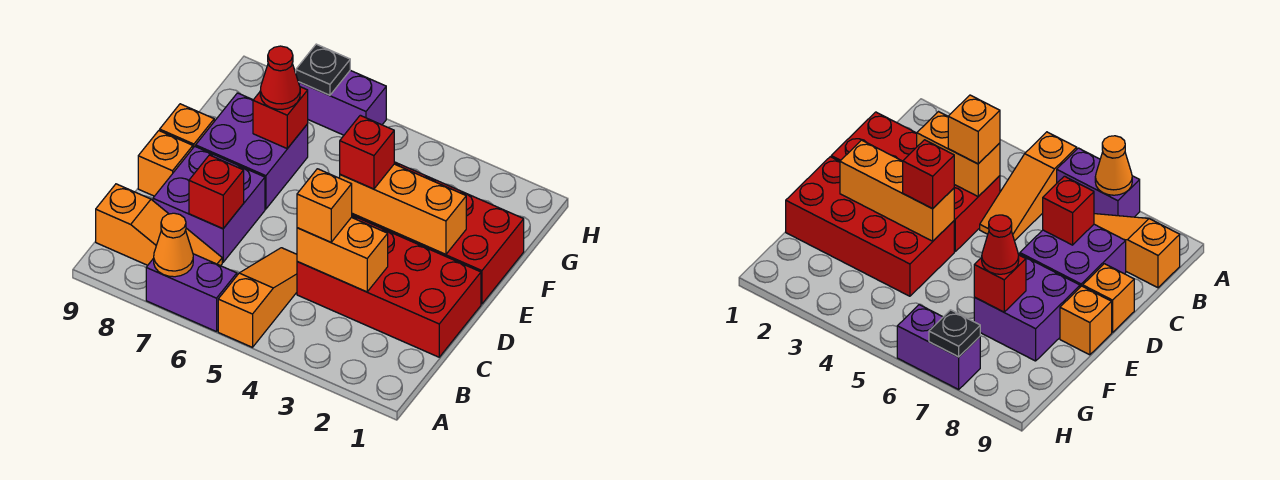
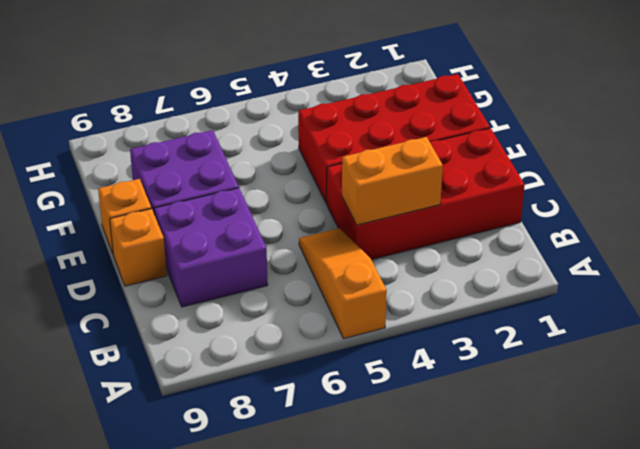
none -> purple brick A6:A7 level 1
none -> orange slope B7:B9 level 1 top 9
none -> purple brick H6:H7 level 1

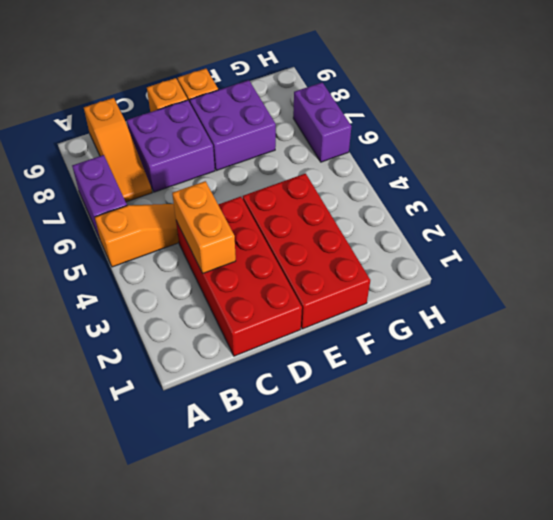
none -> orange cone A7 level 2
none -> red brick C7 level 2
none -> orange brick E2:E4 level 2

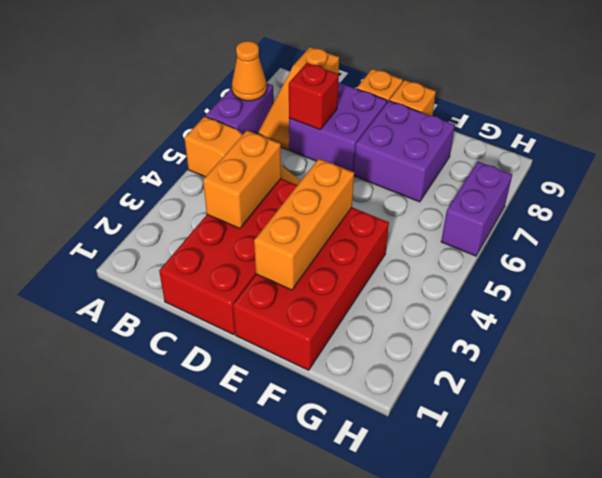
none -> red brick F7 level 2
none -> black plate H7 level 2
none -> orange brick C4 level 3

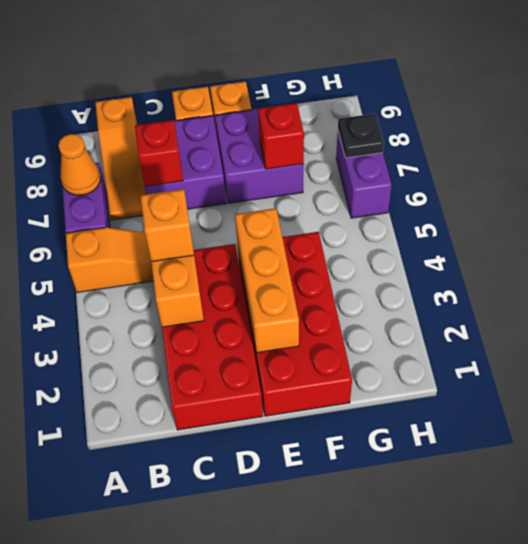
none -> red brick E4 level 3
none -> red cone F7 level 3

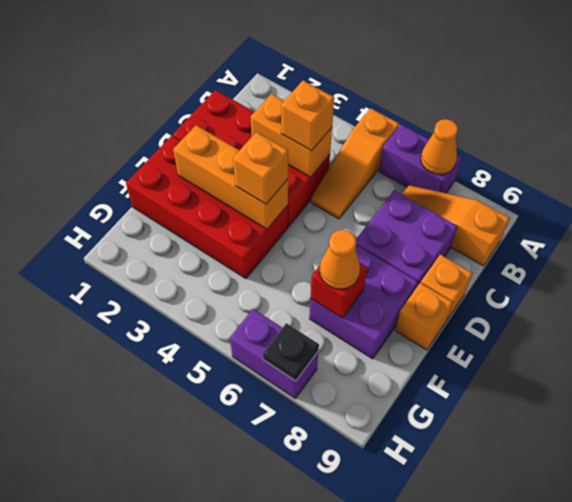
orange brick E4 level 3 -> red brick E4 level 3
orange cone F7 level 3 -> red cone F7 level 3
none -> red brick C7 level 2

